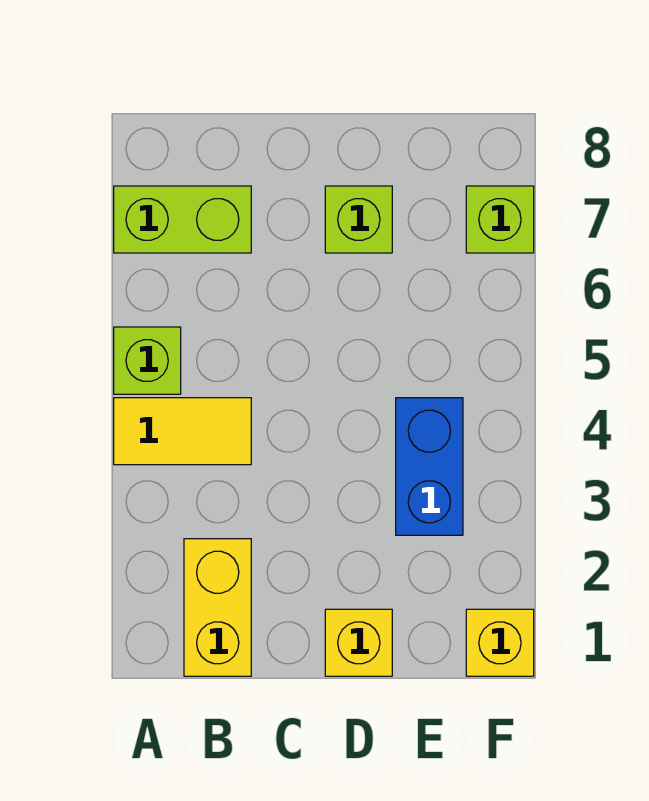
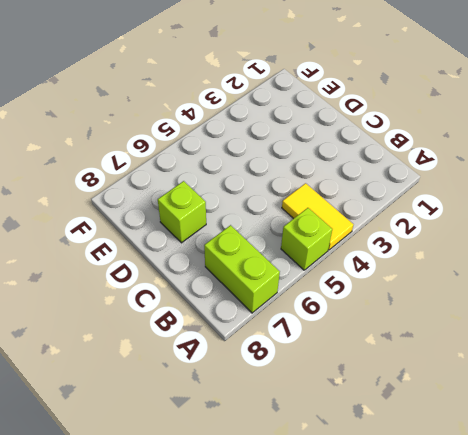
none -> yellow brick B1:B2 level 1
none -> yellow brick D1 level 1

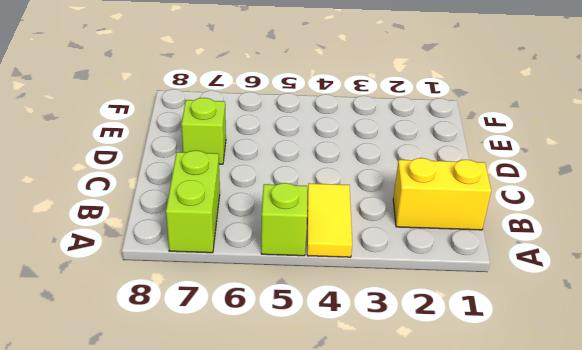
none -> yellow brick D1 level 1
none -> blue brick E3:E4 level 1

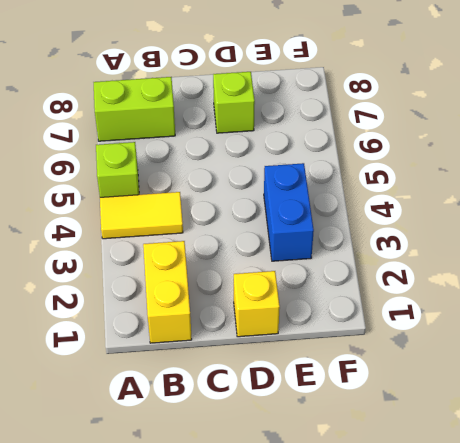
none -> yellow brick F1 level 1
none -> lime brick F7 level 1

